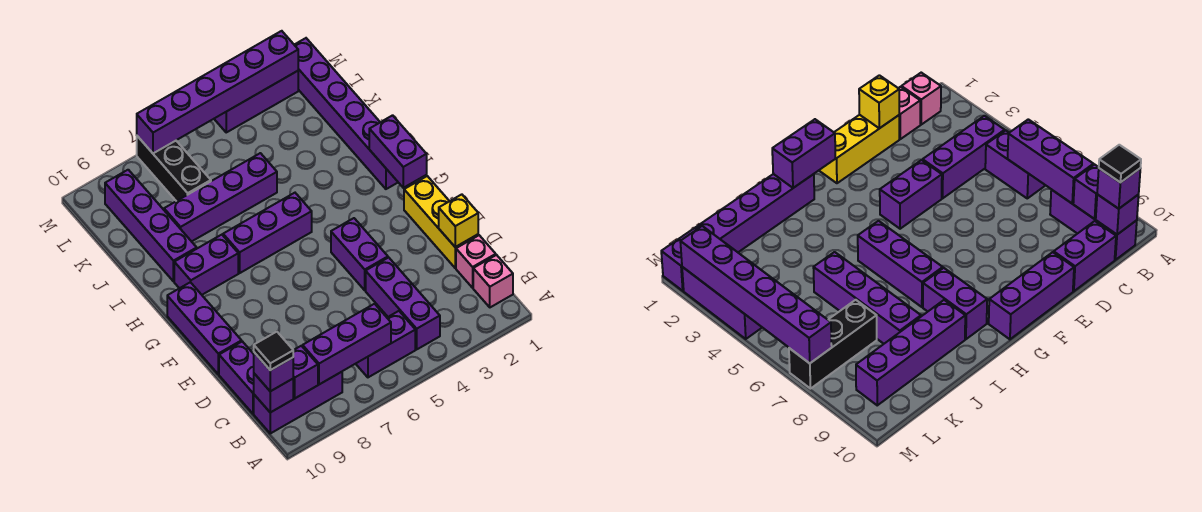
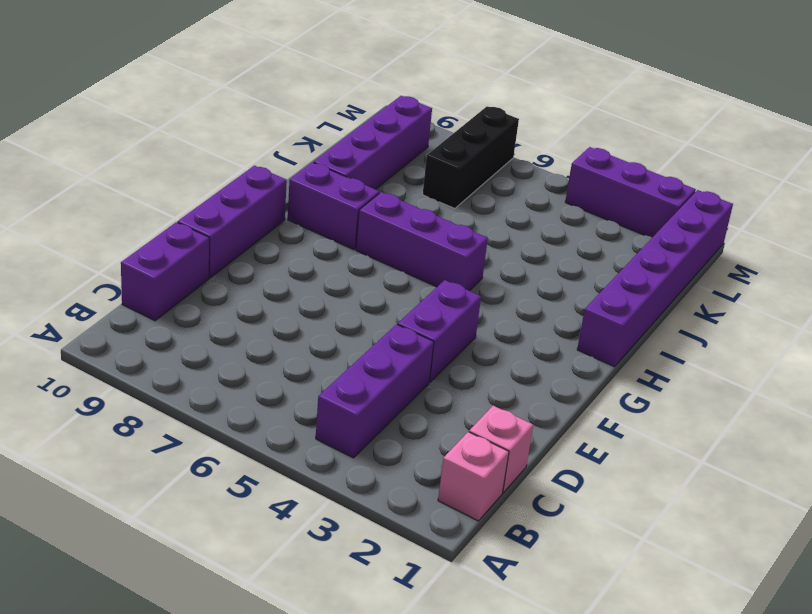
none -> purple brick B5:B6 level 1
none -> purple brick B8:B10 level 1
none -> yellow brick D1:F1 level 1

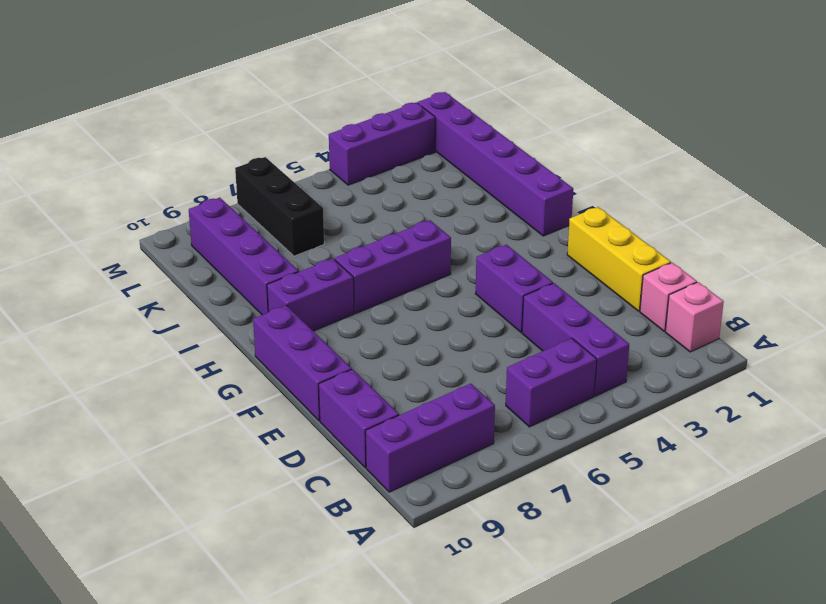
none -> purple brick J5:J8 level 1
none -> purple brick B6:B8 level 2
none -> purple brick B9 level 2

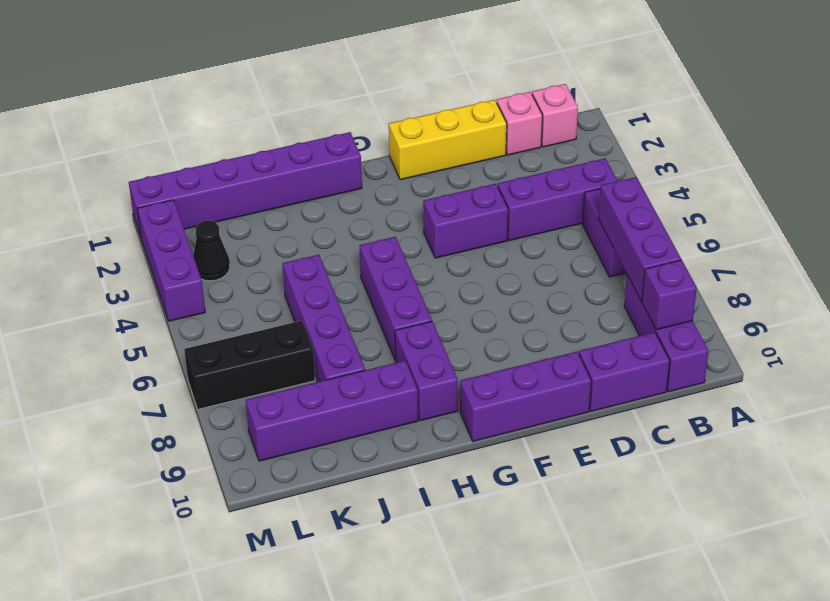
black cone L3 level 1 -> none
none -> purple brick B10 level 2
none -> yellow brick D1 level 2
none -> purple brick G1:H1 level 2

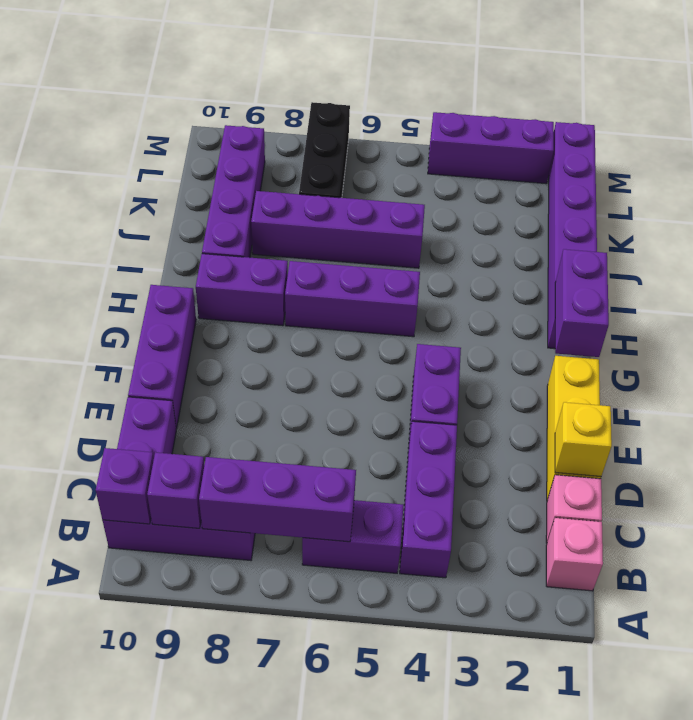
none -> purple brick M2:M7 level 2
none -> purple brick B10 level 3
none -> black tile B10 level 4

